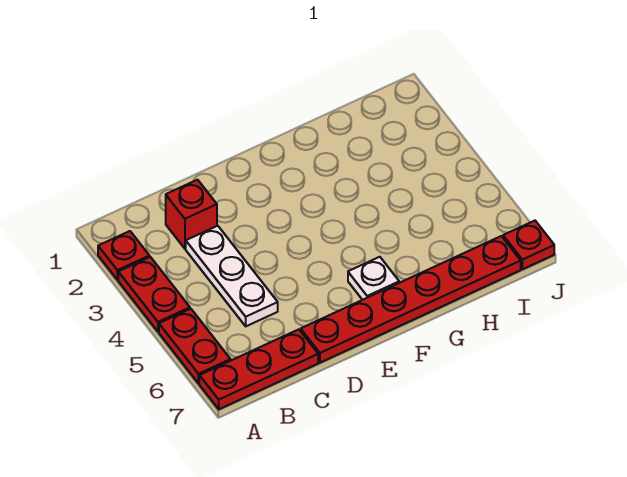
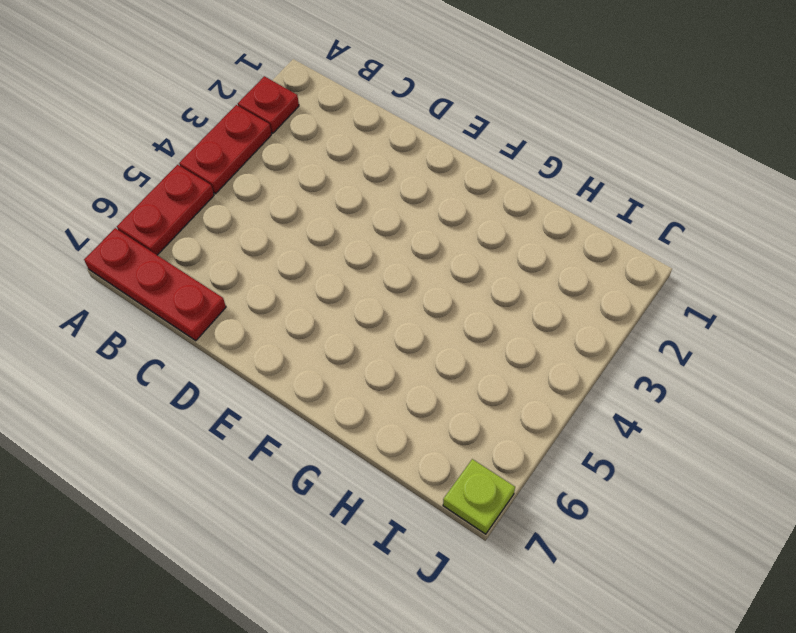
lime plate J7 level 1 -> red plate J7 level 1
none -> red brick C2 level 1
none -> white plate C3:C5 level 1

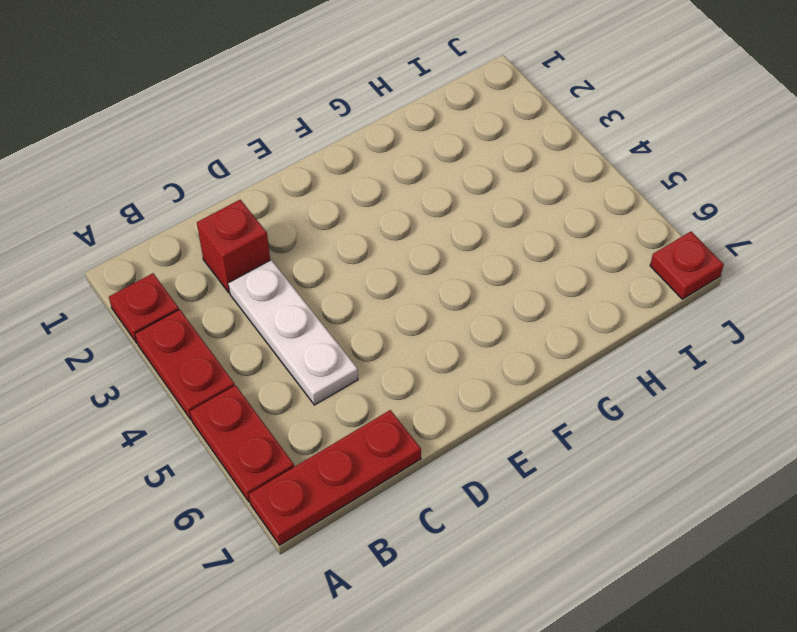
none -> red plate D7:I7 level 1
none -> white plate F6 level 1

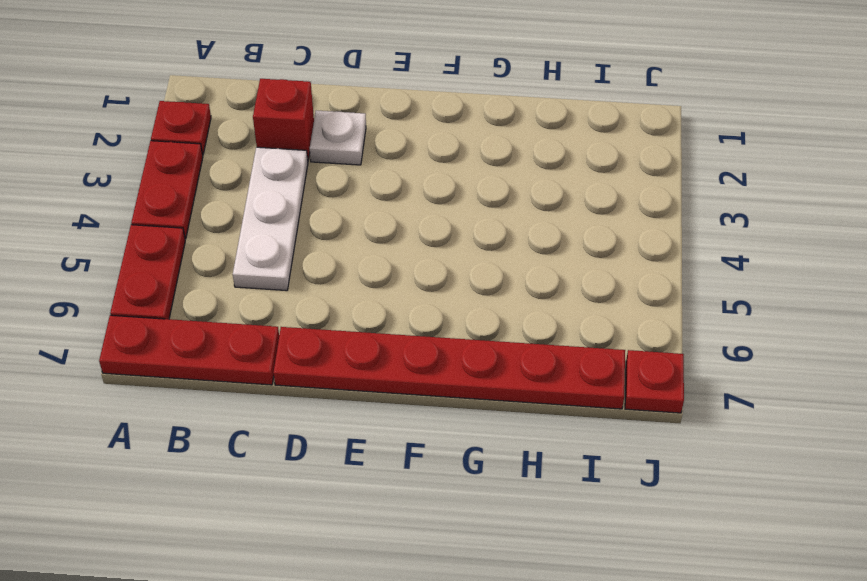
white plate D2 level 1 -> white plate F6 level 1

